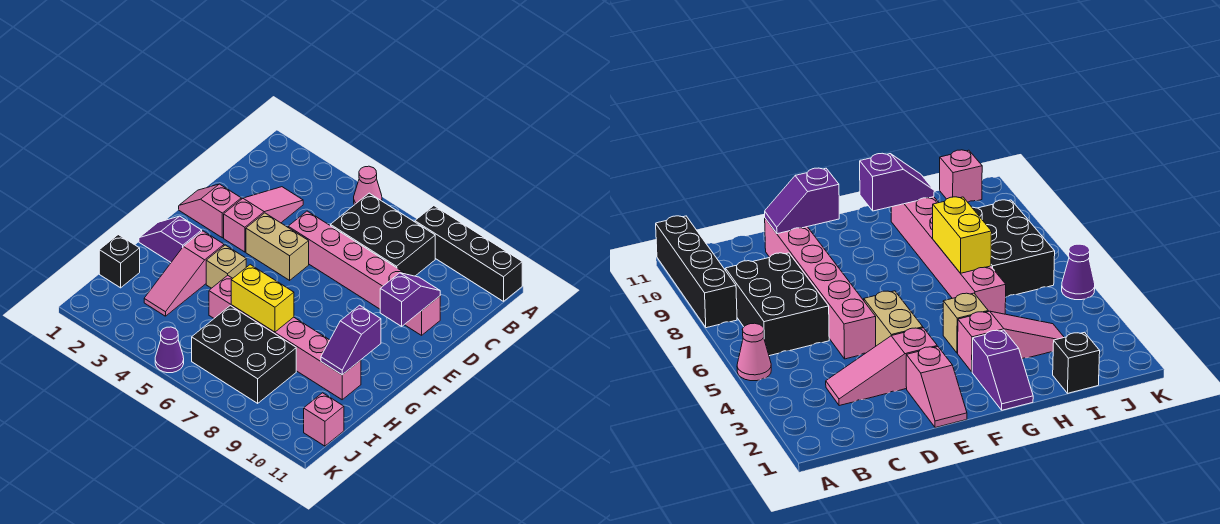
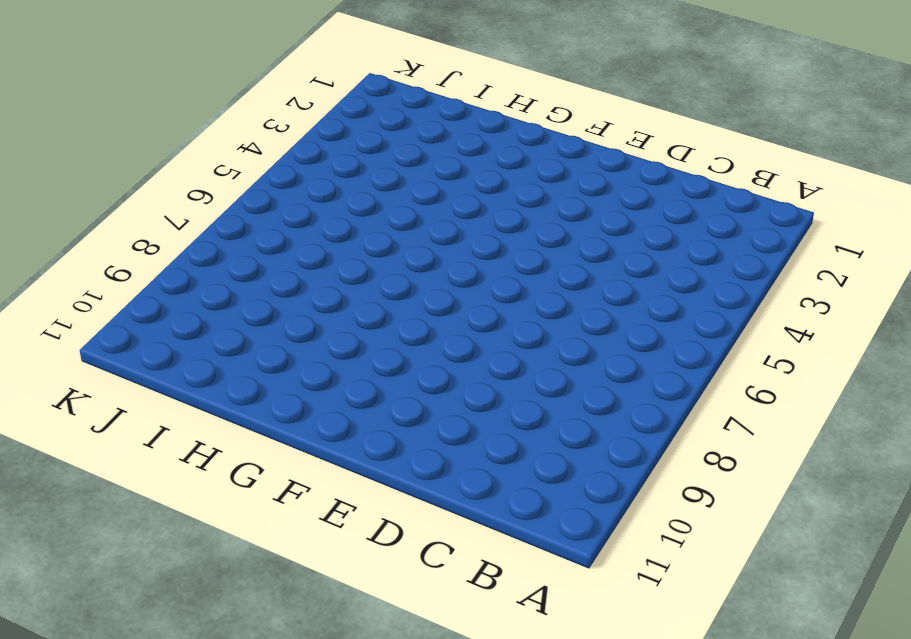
none -> pink cone A5 level 1
none -> black brick A8:A11 level 1
none -> black brick B6:C8 level 1

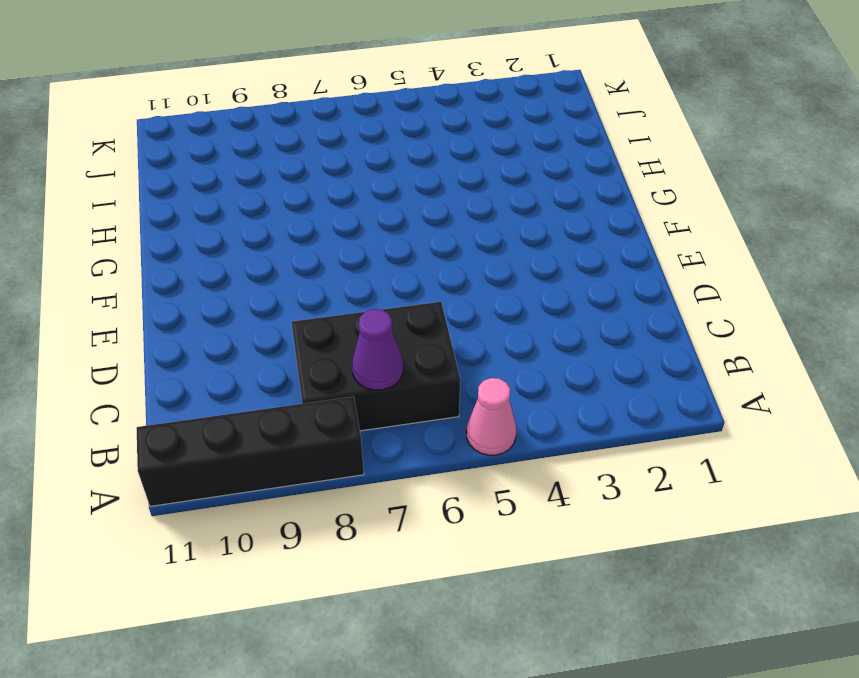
purple cone B7 level 2 -> purple cone K5 level 1
none -> pink slope C3:E3 level 1 top E
none -> pink brick D5:D10 level 1
none -> pink slope E1:E2 level 1 top 2

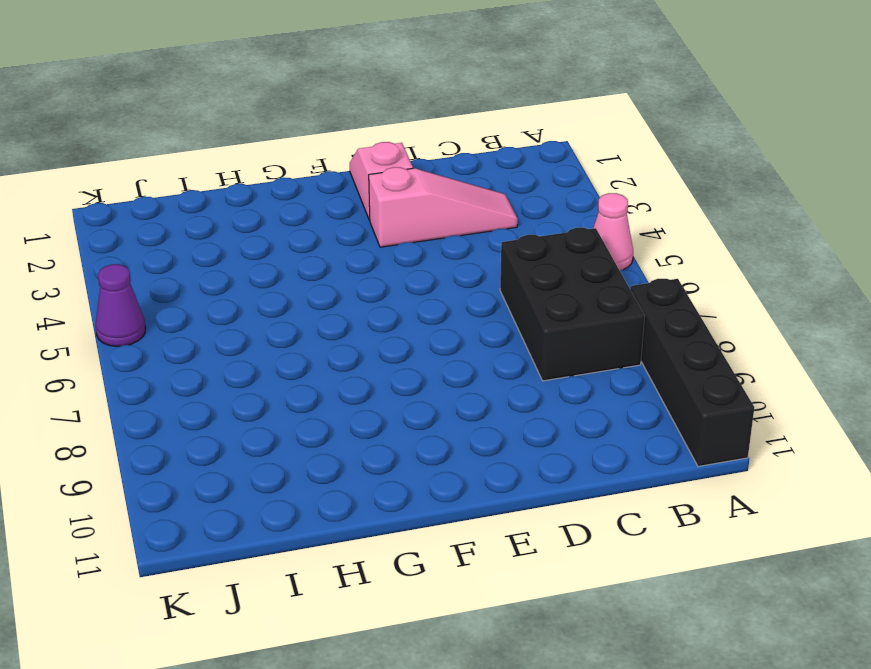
none -> pink brick D5:D10 level 1
none -> tan brick E4:E5 level 1
none -> purple slope G1:G2 level 1 top 2

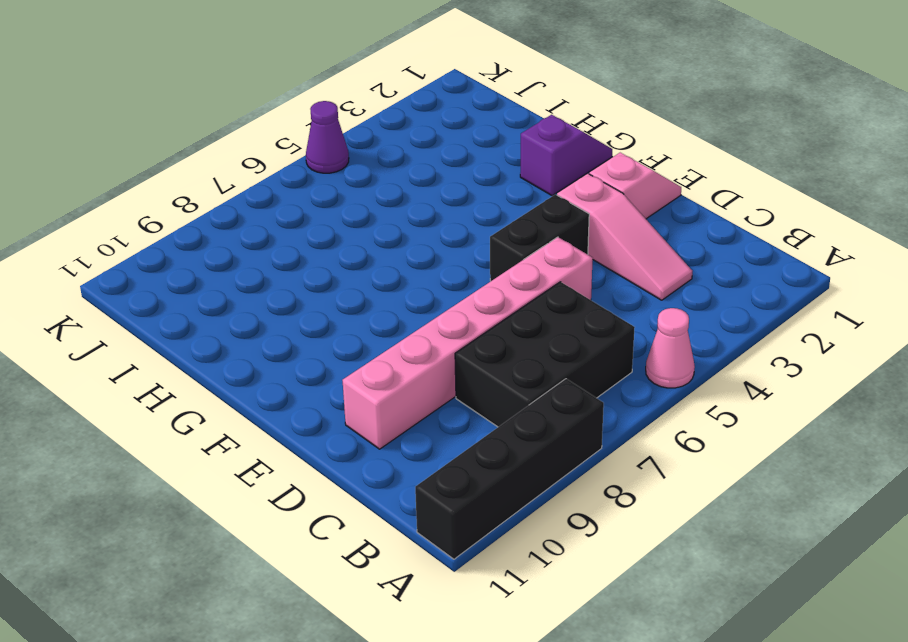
black brick E4:E5 level 1 -> tan brick E4:E5 level 1
none -> pink slope G3:I3 level 1 top G
none -> tan brick G4 level 1
none -> pink brick H5:H10 level 1

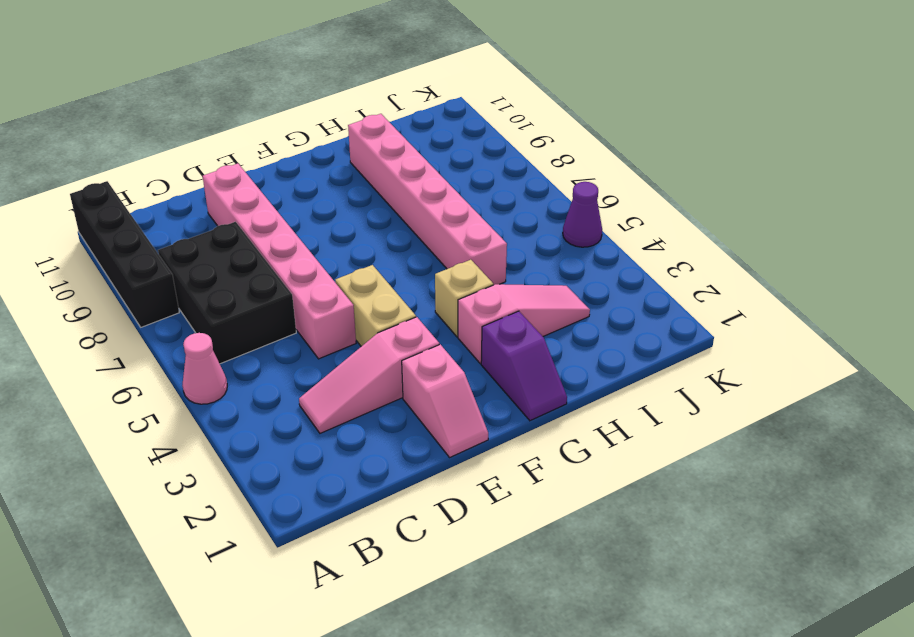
none -> black brick I1 level 1
none -> black brick I6:J8 level 1
none -> pink brick J11 level 1

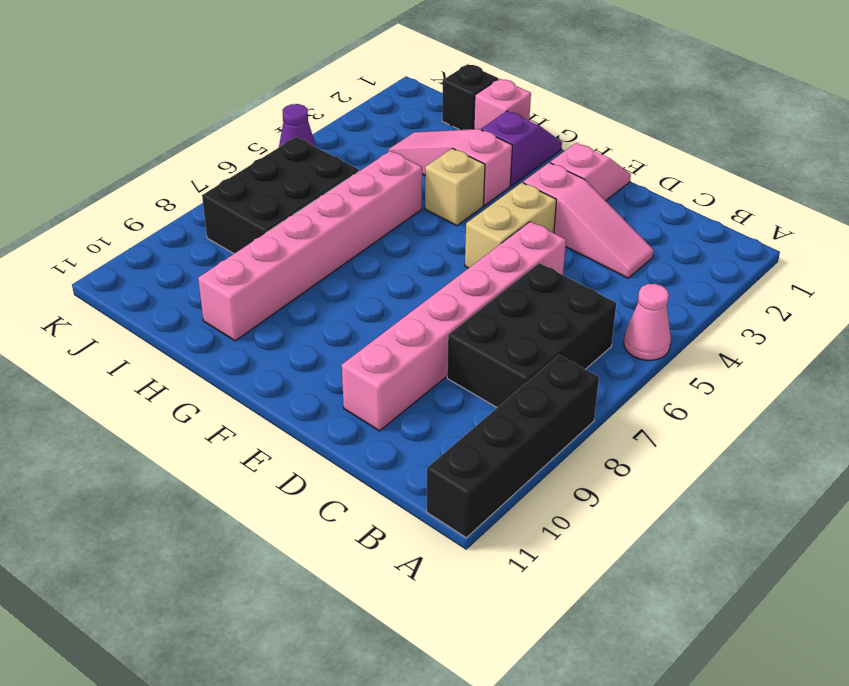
pink brick H1 level 1 -> pink brick J11 level 1
none -> purple slope D10:E10 level 2 top E
none -> purple slope G10:H10 level 2 top G
none -> yellow brick H6:H7 level 2

